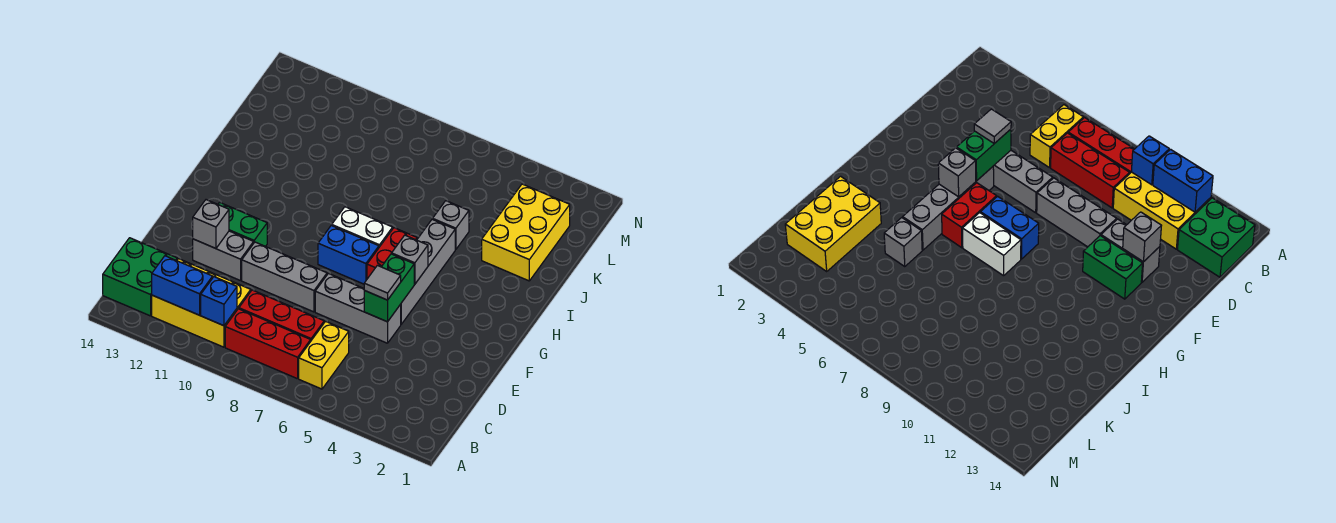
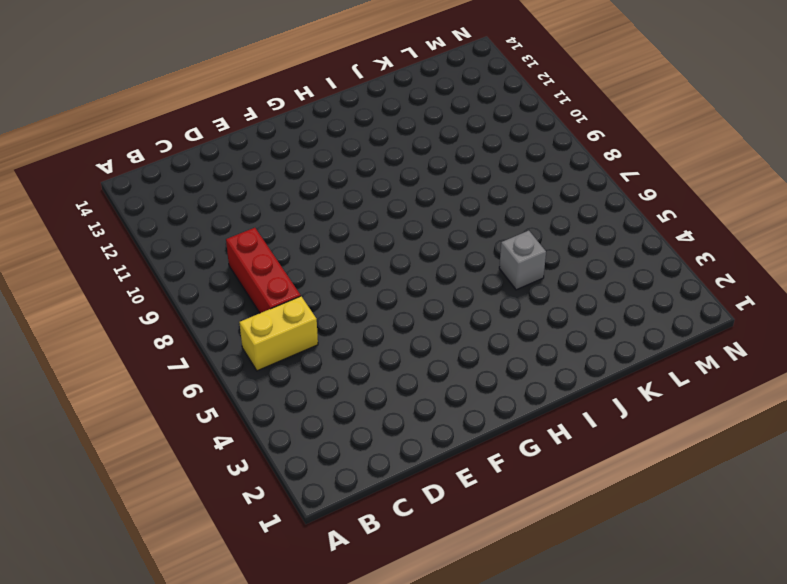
none -> red brick B7:B9 level 1
none -> yellow brick B10:C12 level 1
none -> green brick B13:C14 level 1

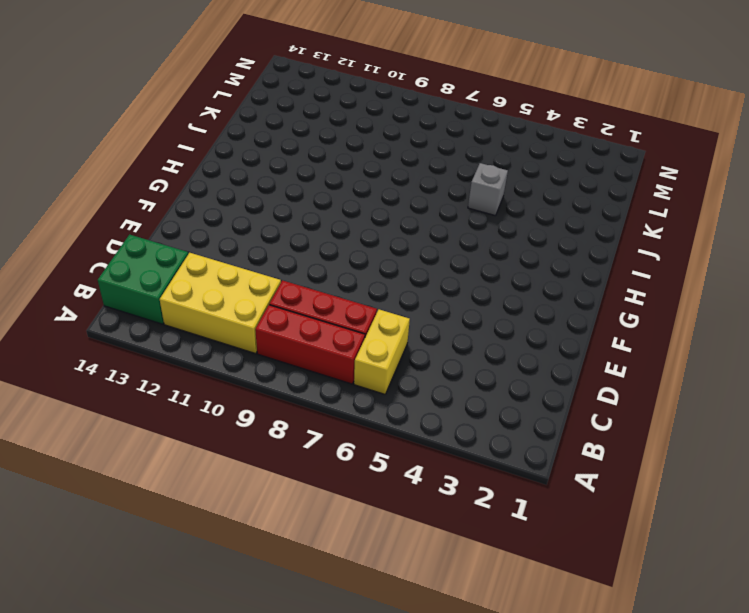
none -> grey brick E5:E7 level 1
none -> grey brick E8:E10 level 1
none -> grey brick E11:E12 level 1

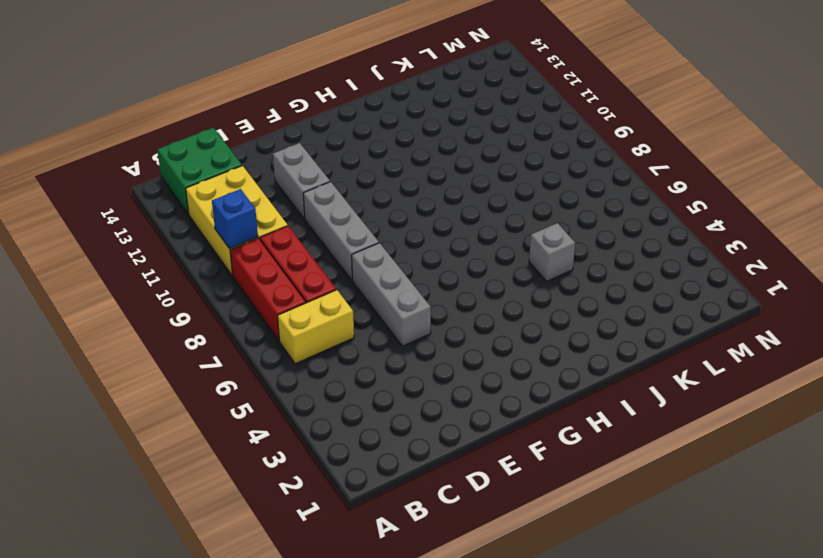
none -> grey brick F5:I5 level 1
none -> green brick F11:F12 level 1
none -> red brick G6:H6 level 1

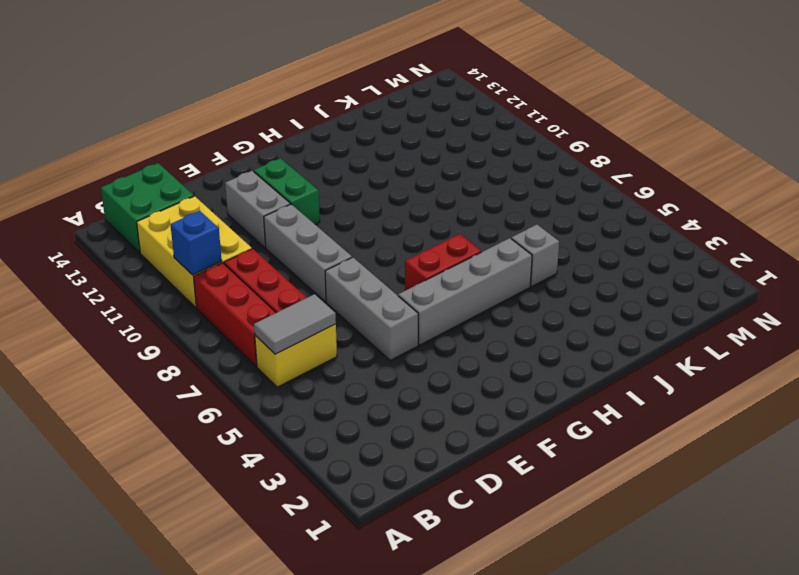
grey tile B6:C6 level 2 -> none
none -> blue brick G7:G8 level 1
none -> white brick H7:H8 level 1
none -> yellow brick J2:L3 level 1

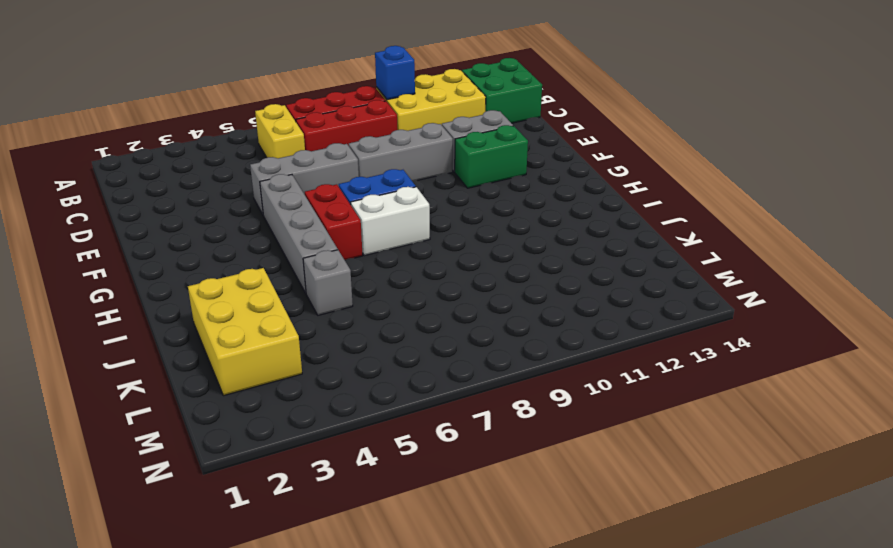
none -> blue brick B11:B12 level 2
none -> green brick E5:F5 level 2
none -> grey brick E12 level 2

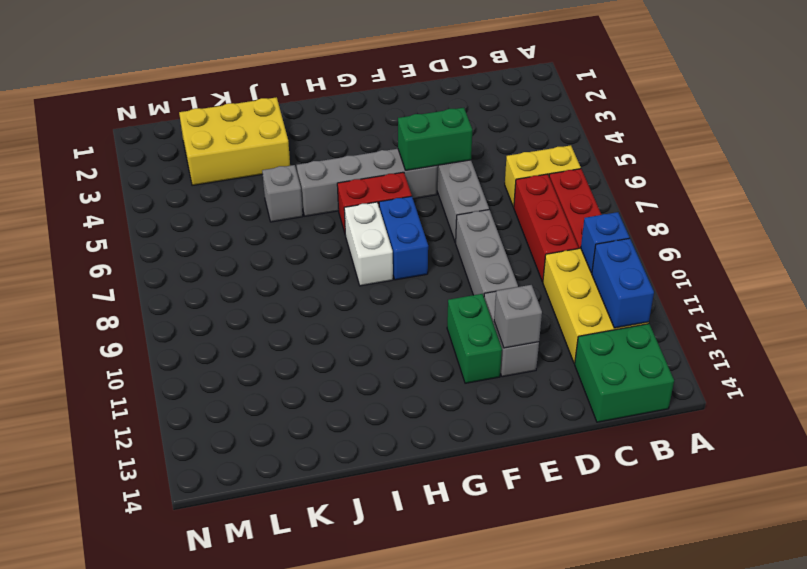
none -> grey brick G5 level 2
none -> grey tile E5 level 3

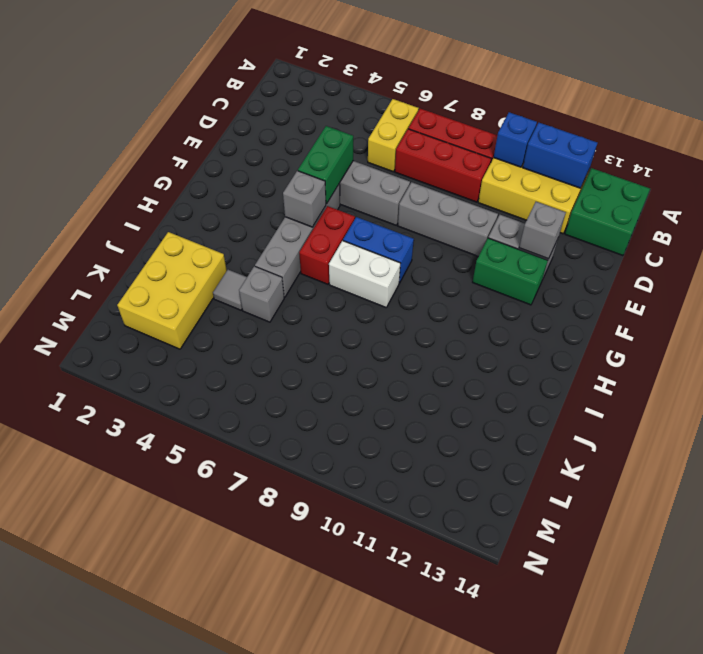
grey tile J4 level 1 -> grey tile E5 level 3

